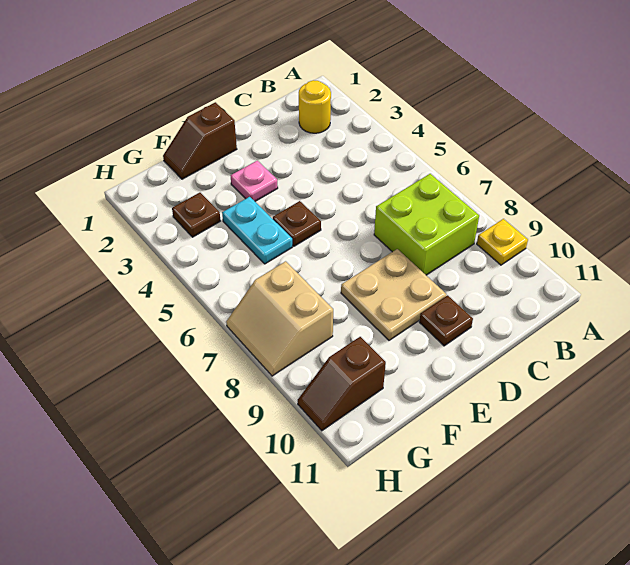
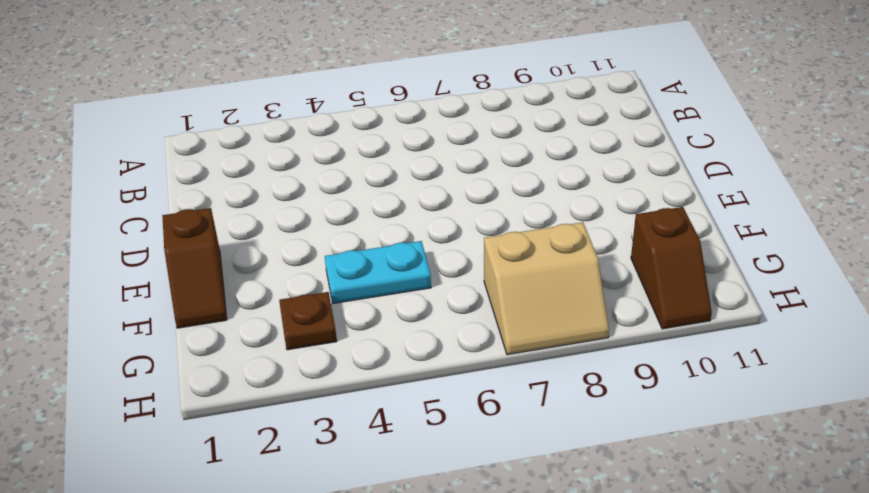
none -> yellow plate A9 level 1
none -> yellow round brick B2 level 1
none -> lime brick B7:C8 level 1

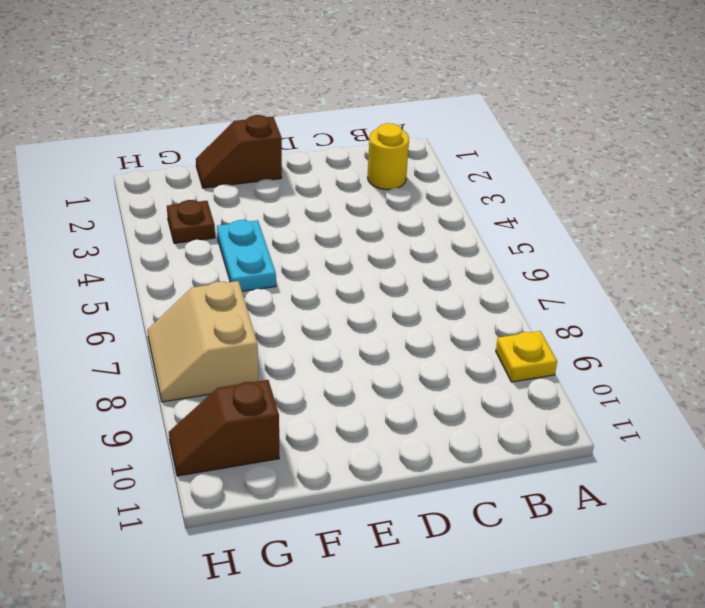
none -> lime brick B7:C8 level 1
none -> tan plate D8:E9 level 1
none -> brown plate D10 level 1

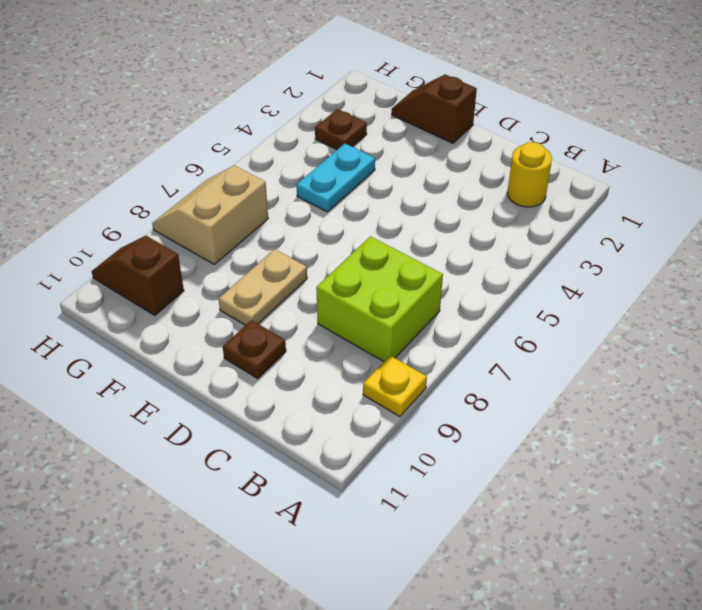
tan plate E8:E9 level 1 -> tan plate D8:E9 level 1
none -> pink plate E3 level 1
none -> brown plate E5 level 1

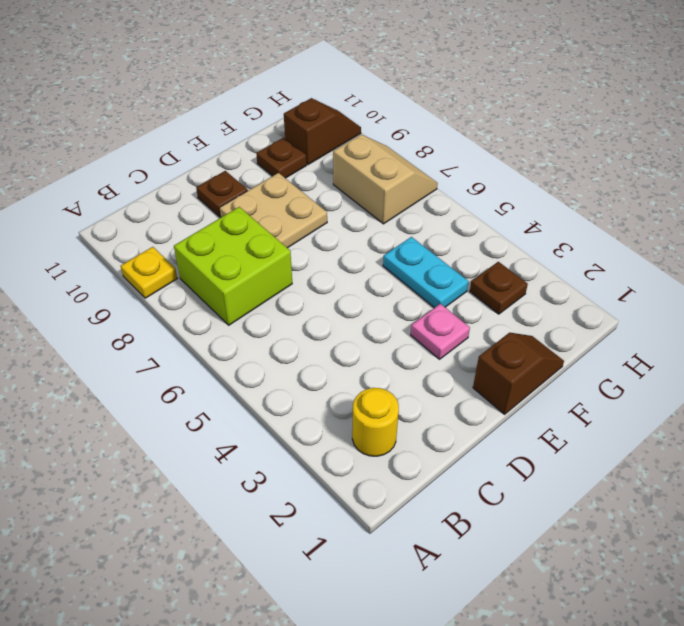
brown plate F10 level 1 -> brown plate E5 level 1

